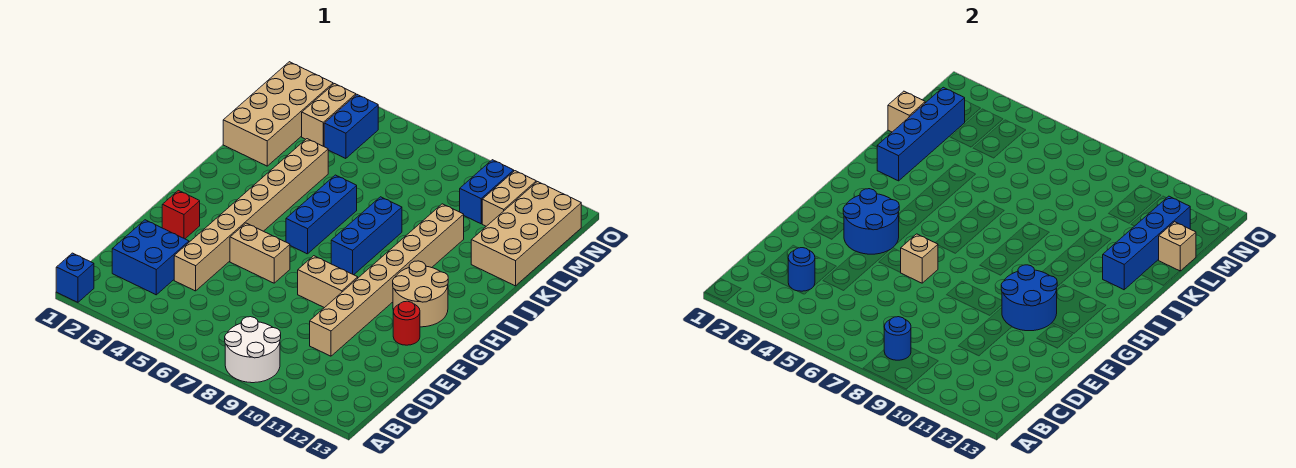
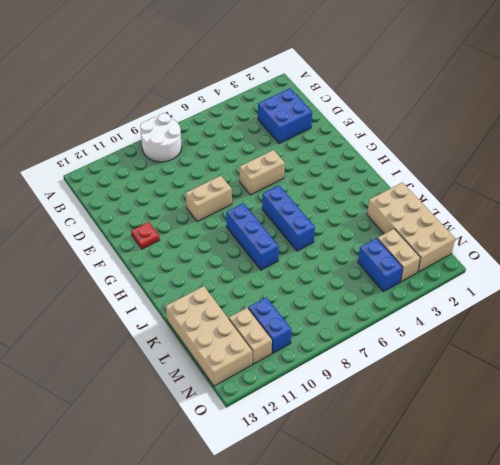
red plate F12 level 1 -> red round brick F12 level 1
none -> blue brick A1 level 1
none -> tan brick D4:K4 level 1
none -> tan brick D10:K10 level 1

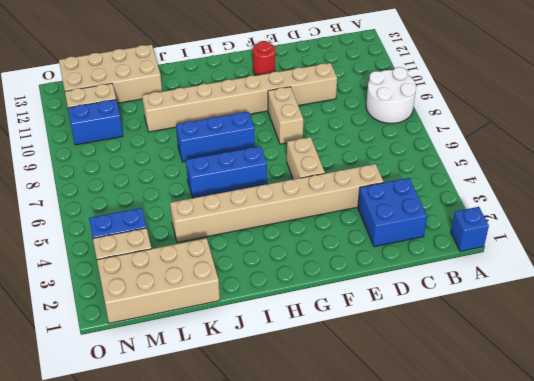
none -> red brick F2 level 1
none -> tan round brick G11:H12 level 1
none -> blue round brick B8 level 2

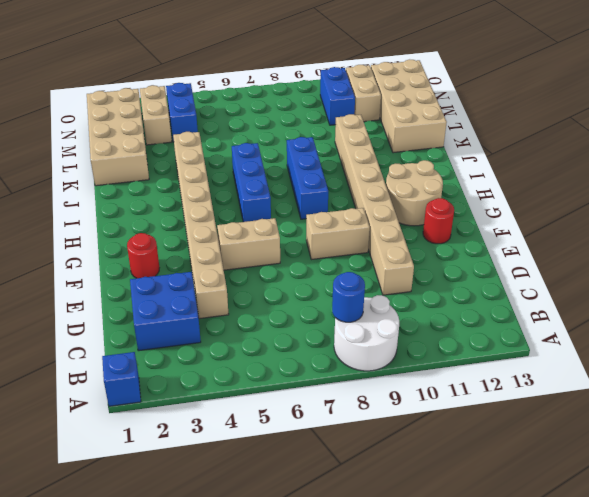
red round brick F2 level 1 -> red brick F2 level 1
none -> blue round brick C3 level 2
none -> blue round brick F3:G4 level 2
none -> tan brick F6 level 2

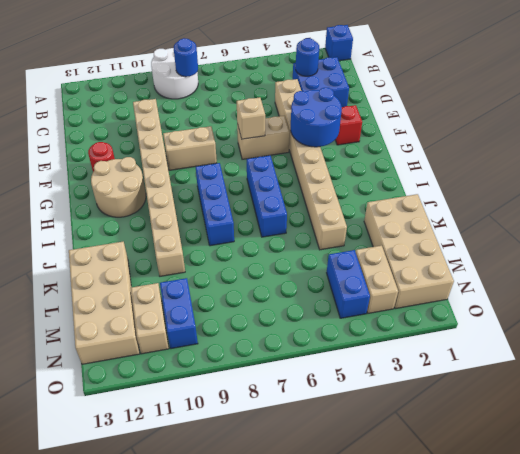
none -> blue round brick F10:G11 level 2
none -> blue brick J2:M2 level 2
none -> blue brick J12:M12 level 2

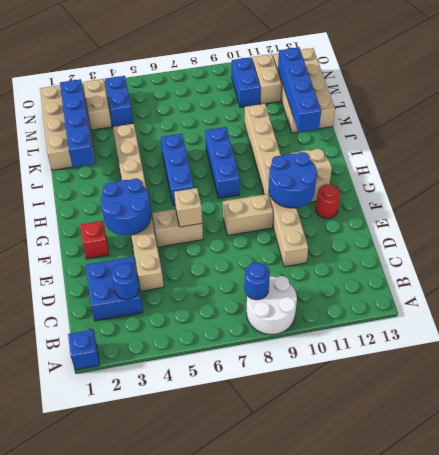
none -> tan brick L1 level 2
none -> tan brick L13 level 2

